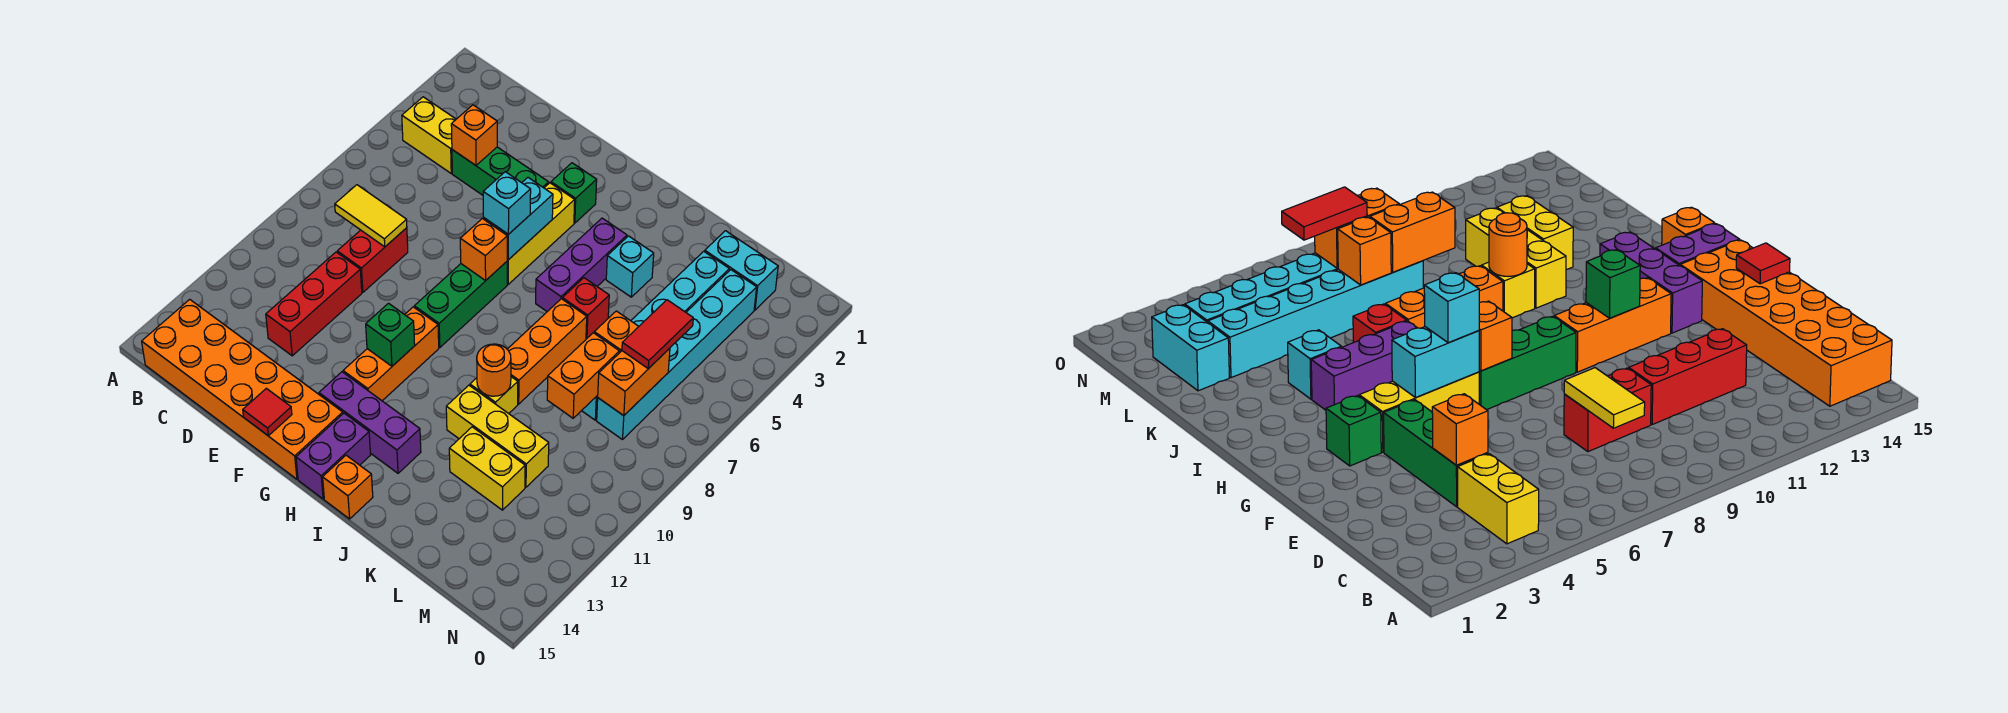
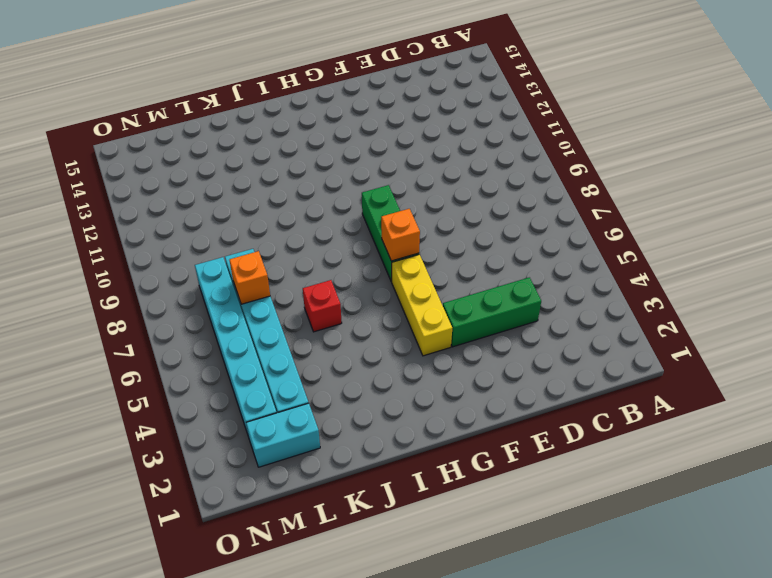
none -> yellow brick B4:C4 level 1
none -> orange brick B14:G15 level 1
none -> red brick D8:D9 level 1
none -> red brick D10:D12 level 1

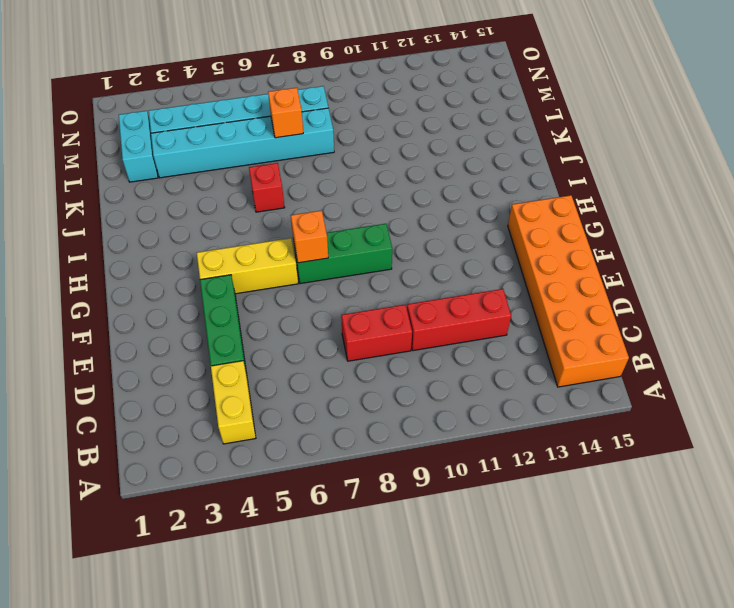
none -> green brick G3 level 1
none -> orange brick G10:G12 level 1
none -> purple brick G13:I13 level 1
none -> purple brick H14:H15 level 1

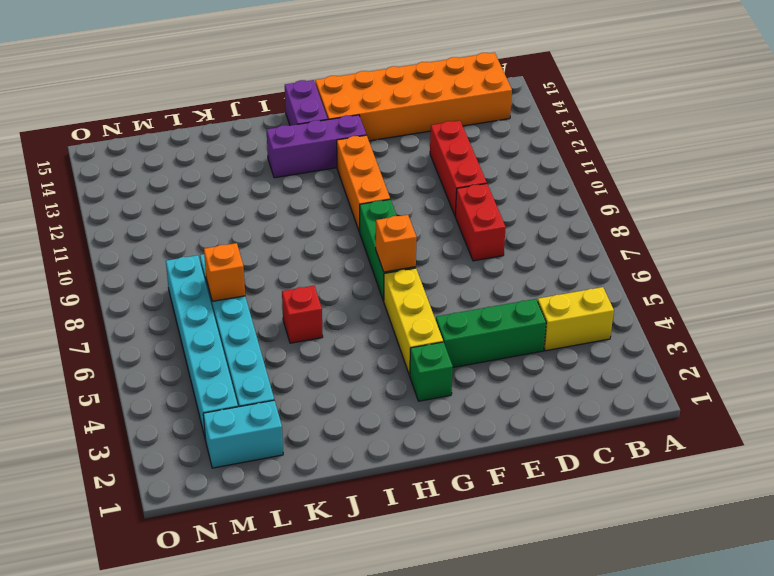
none -> purple brick I4:I6 level 1
none -> orange brick I15 level 1
none -> cyan brick J4 level 1
none -> orange brick J7:J9 level 1

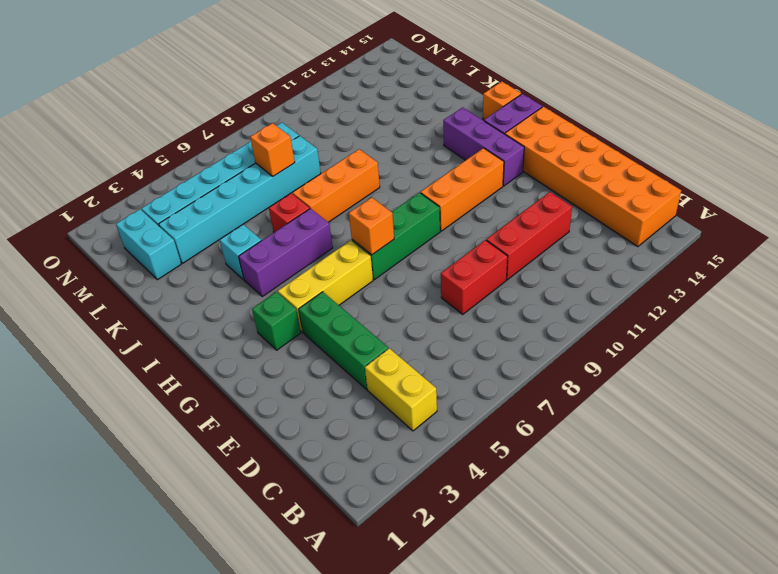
none -> yellow brick J10 level 1
none -> yellow brick J11:L11 level 1
none -> yellow brick K12:L12 level 1
none -> yellow tile C8:D8 level 2

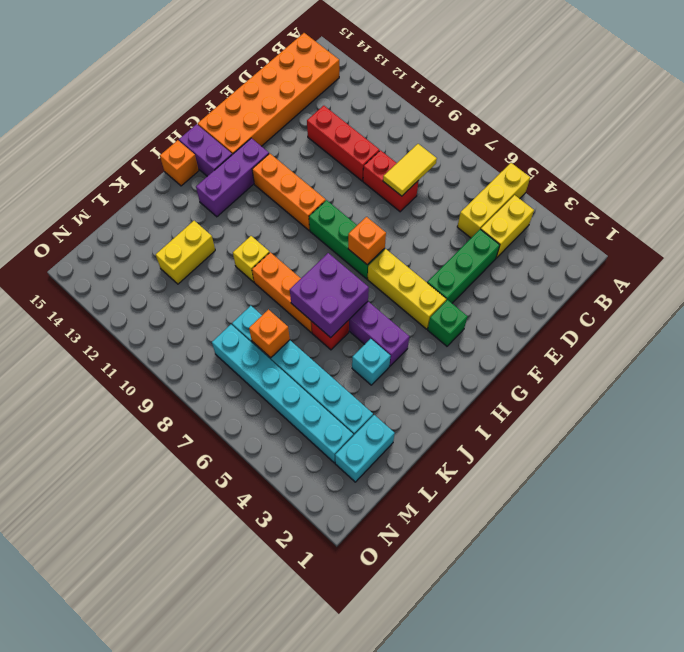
yellow brick A5:C5 level 1 -> yellow brick J11:L11 level 1
purple brick I6:J7 level 2 -> none
none -> orange brick D4 level 2
none -> red tile F15 level 2
none -> cyan brick G5:G6 level 2
none -> green brick G11 level 2

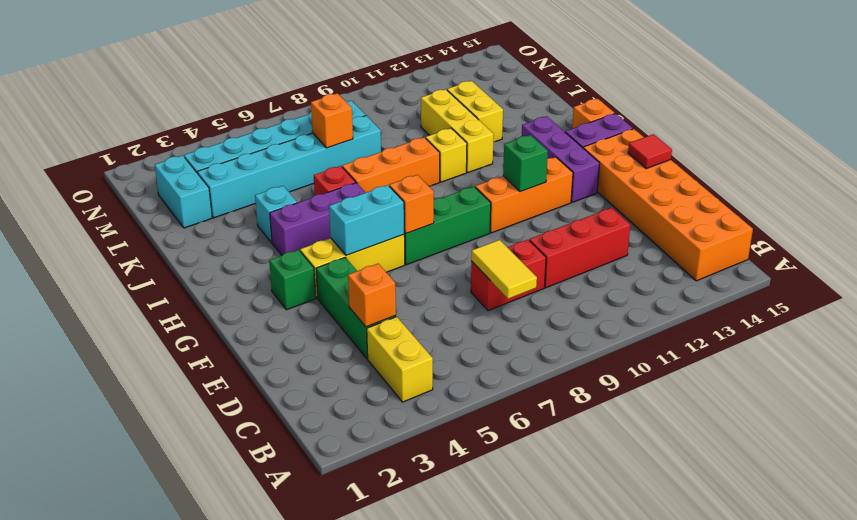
none -> orange round brick J10 level 2
none -> orange brick L8:L9 level 2
none -> orange brick M7:M8 level 2
none -> cyan brick G6 level 3

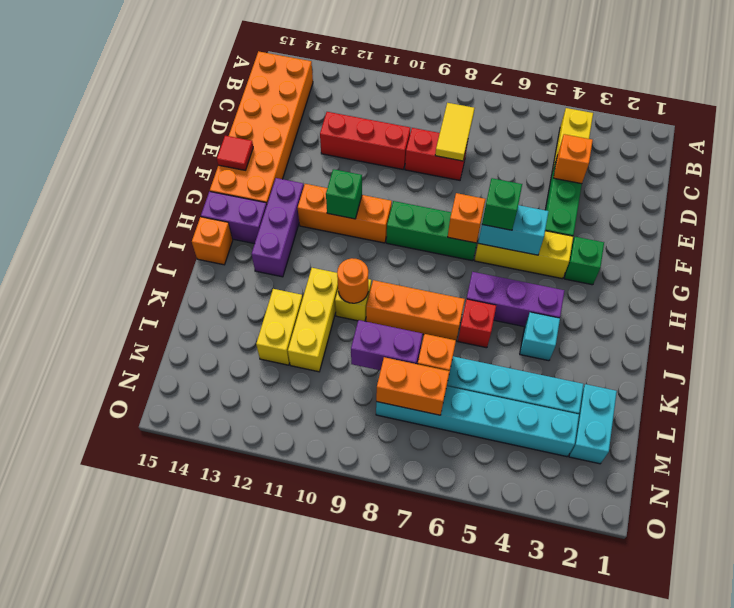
green brick G6 level 3 -> cyan brick G6 level 3
purple brick L8:L9 level 2 -> orange brick L8:L9 level 2
none -> red tile M6:M7 level 3

